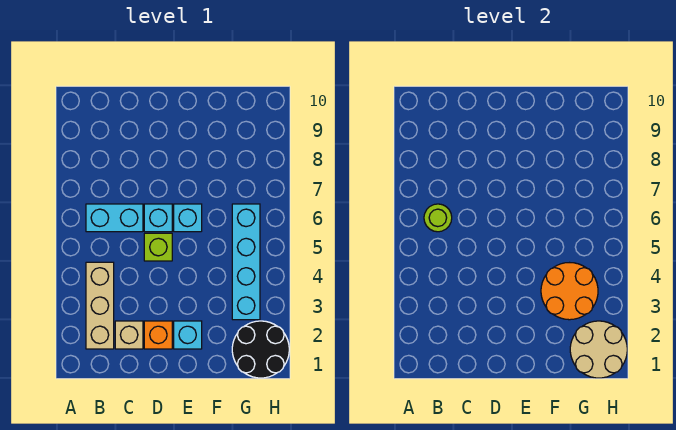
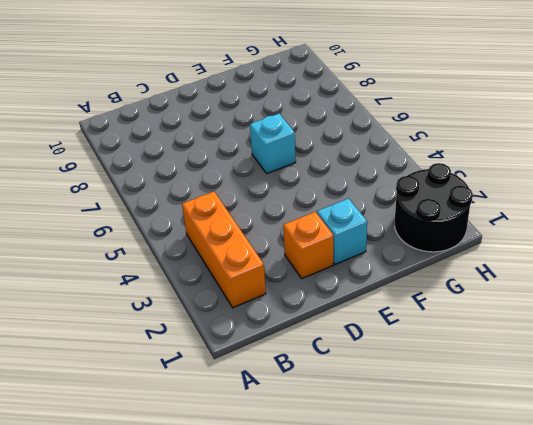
orange brick B2:B4 level 1 -> tan brick B2:B4 level 1
none -> cyan brick B6:C6 level 1
none -> tan brick C2 level 1
none -> lime brick D5 level 1

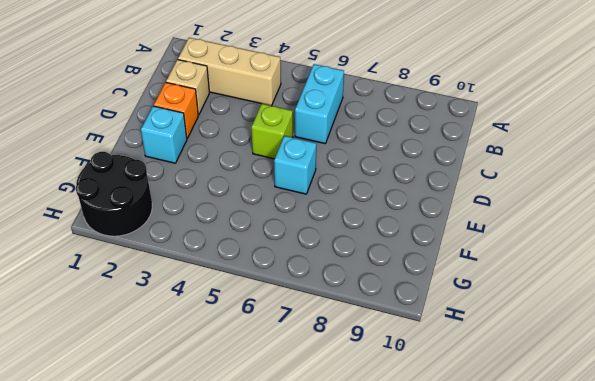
none -> cyan brick D6 level 1
none -> cyan brick G3:G6 level 1
none -> lime round brick B6 level 2

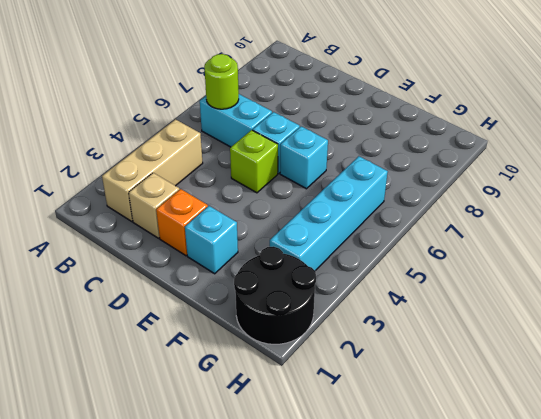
none -> orange round brick F3:G4 level 2
none -> tan round brick G1:H2 level 2

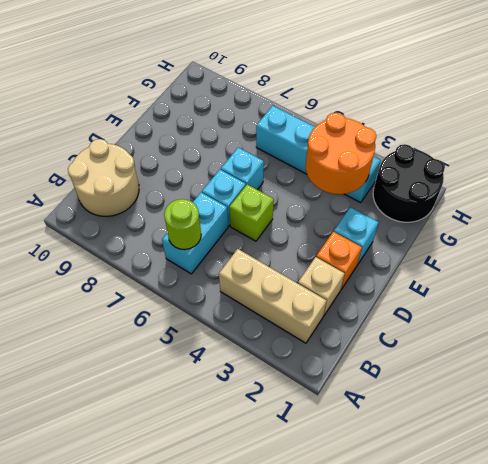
tan round brick B9:C10 level 1 -> tan round brick G1:H2 level 2

